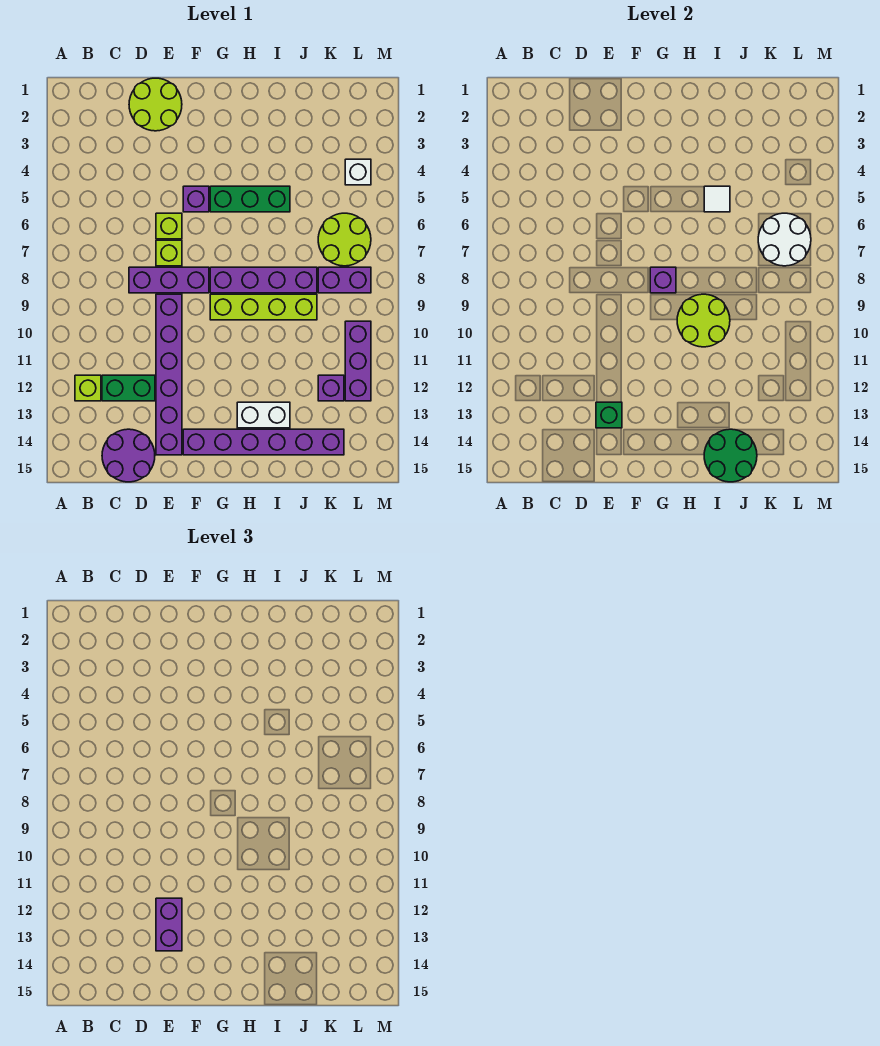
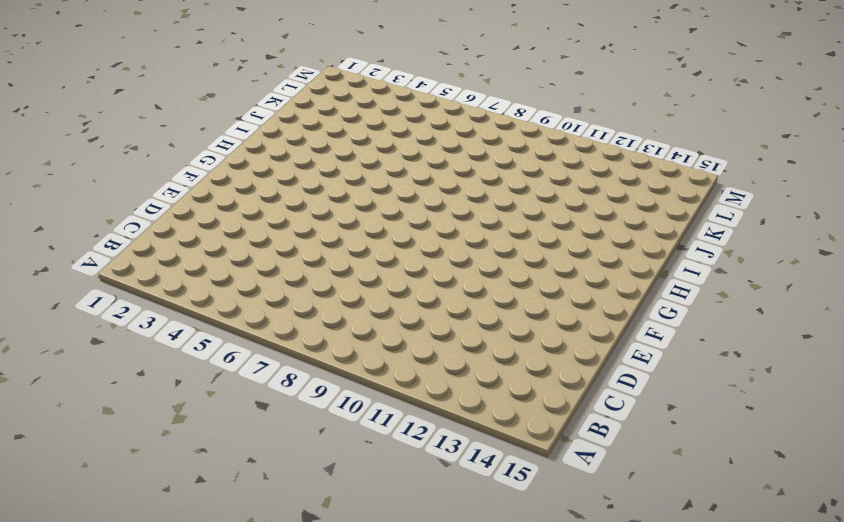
none -> lime brick B12 level 1
none -> green brick C12:D12 level 1
none -> purple round brick C14:D15 level 1

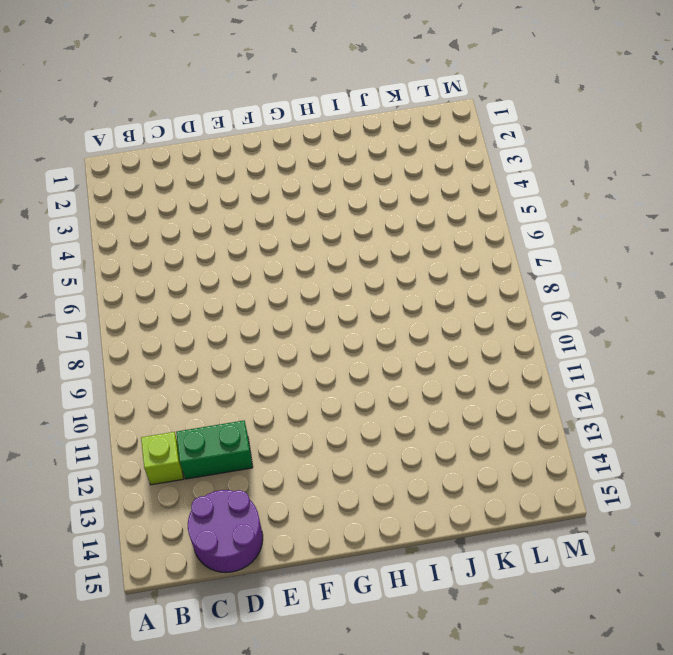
none -> lime round brick D1:E2 level 1
none -> purple brick D8:F8 level 1
none -> lime brick E6 level 1

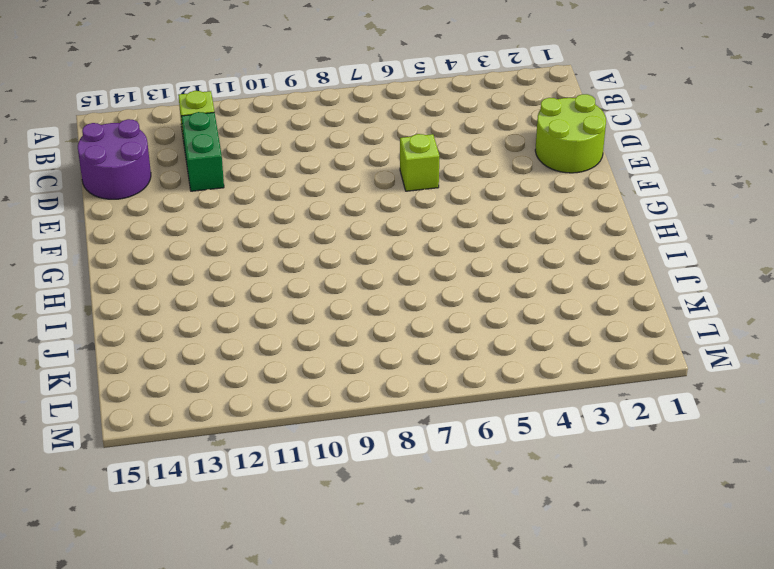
none -> purple brick D8:F8 level 1
none -> lime brick E7 level 1
none -> purple brick E9:E14 level 1

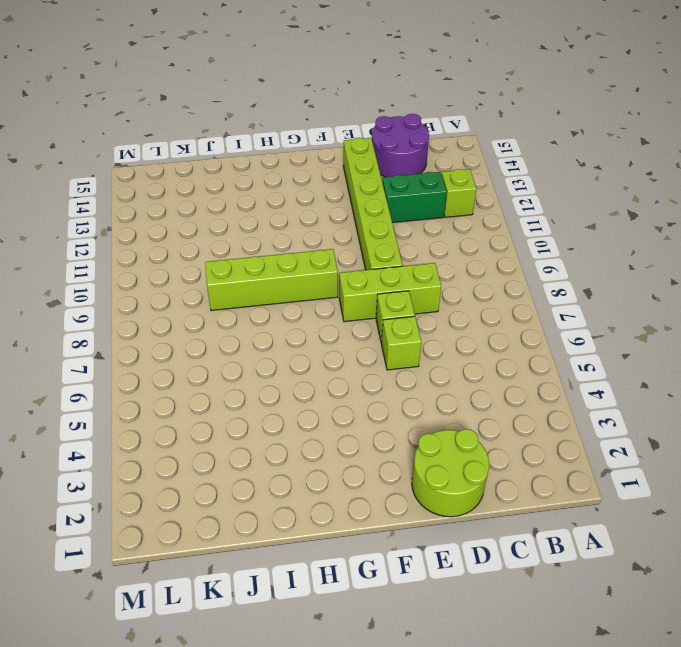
lime brick D8:F8 level 1 -> purple brick D8:F8 level 1
lime brick E9:E14 level 1 -> purple brick E9:E14 level 1
none -> purple brick F5 level 1
none -> purple brick F14:K14 level 1
none -> green brick G5:I5 level 1

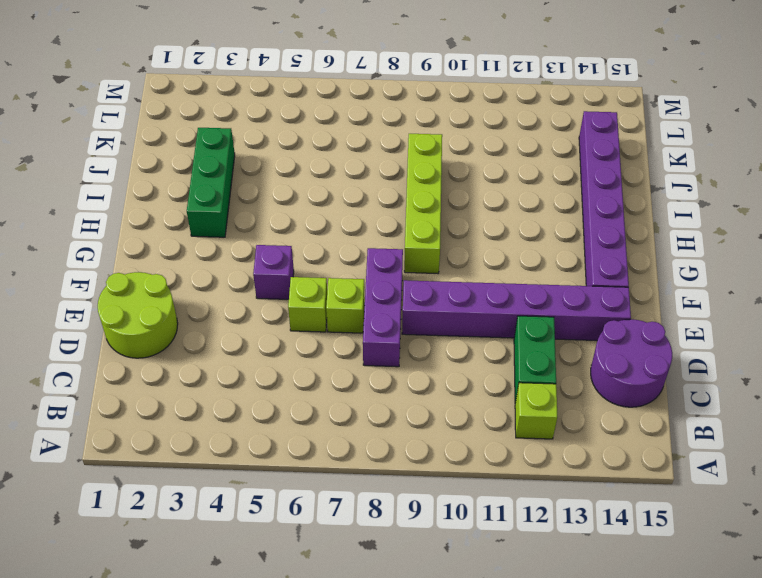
green brick H3:J3 level 1 -> green brick G5:I5 level 1
none -> purple brick G8:J8 level 1
none -> white brick H13:I13 level 1
none -> lime round brick K6:L7 level 1

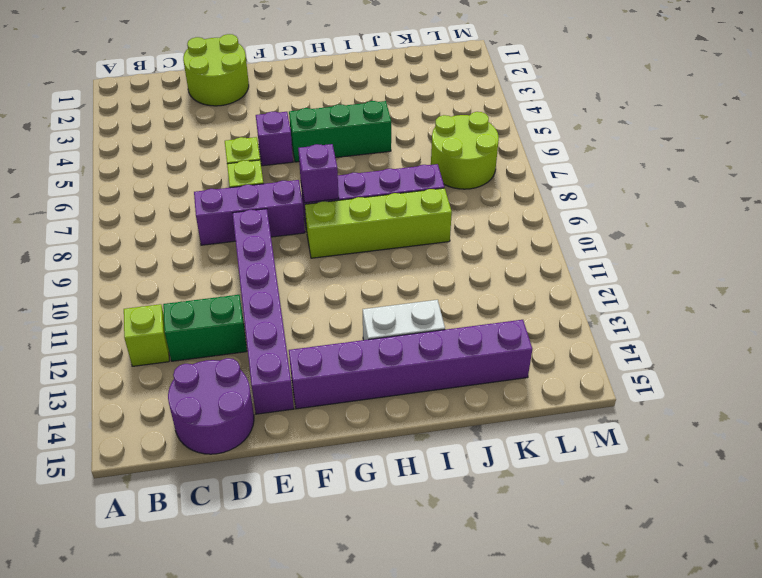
none -> purple brick K8:L8 level 1
none -> purple brick K12 level 1
none -> white brick L4 level 1

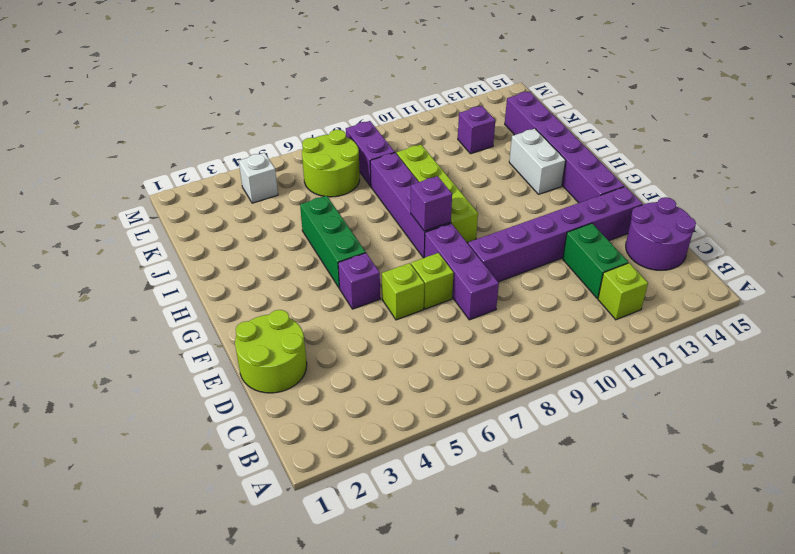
none -> purple brick L10:L12 level 1
none -> green brick E13 level 2
none -> lime round brick H9:I10 level 2

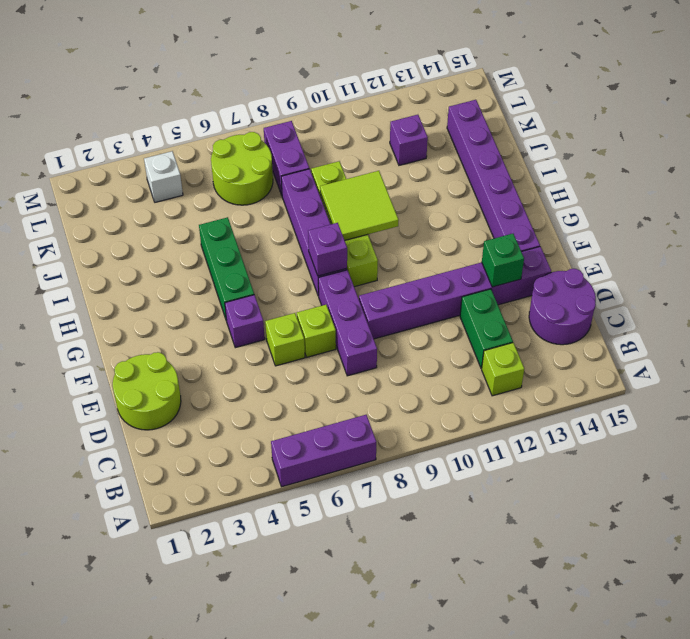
purple brick A5:A7 level 1 -> purple brick L10:L12 level 1
lime tile H9:I10 level 2 -> lime round brick H9:I10 level 2
none -> white brick H13:I13 level 1
none -> white tile I5 level 2
none -> green round brick I14:J15 level 2

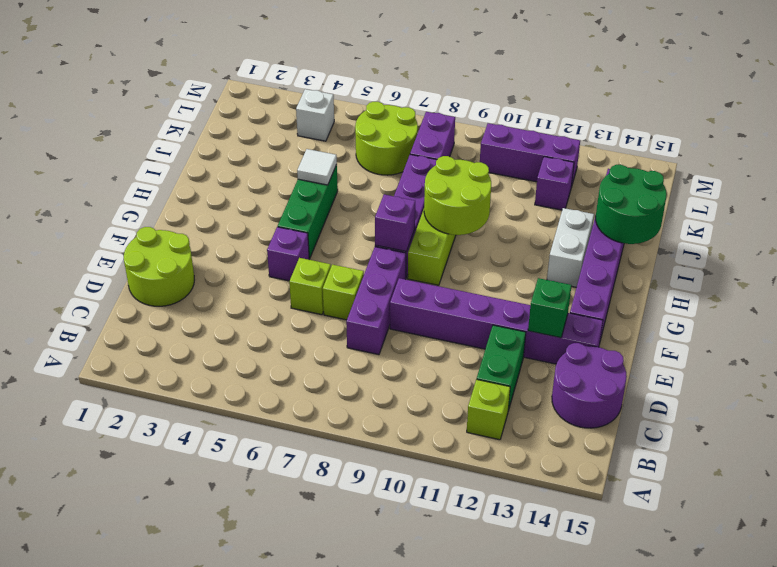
none -> white round brick K6:L7 level 2
none -> purple brick E12:E13 level 3

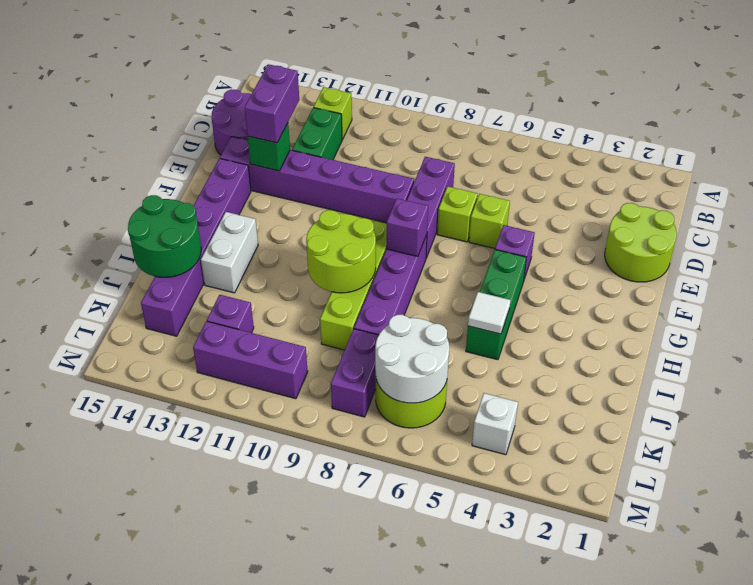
purple brick D13:E13 level 3 -> purple brick E12:E13 level 3

